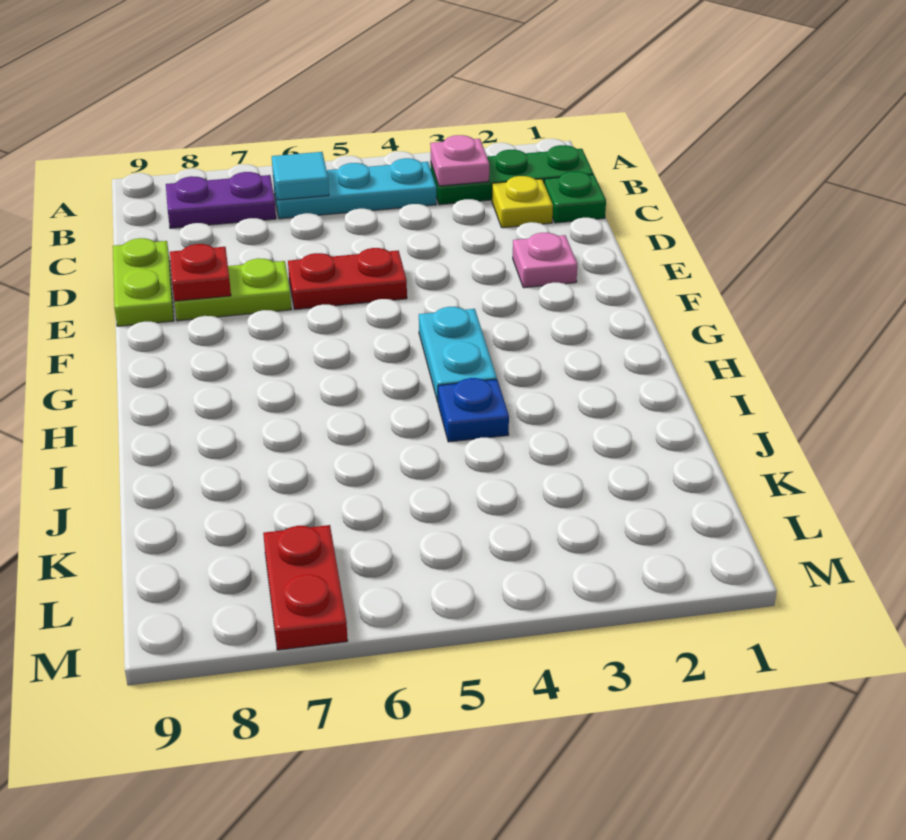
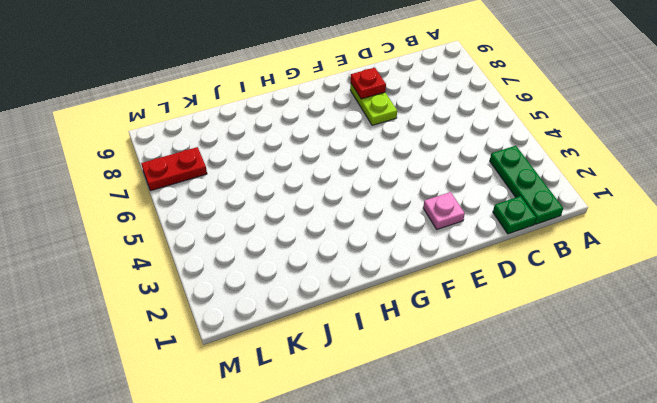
none -> cyan plate B4:B6 level 1
none -> purple plate B7:B8 level 1
none -> yellow plate C2 level 1

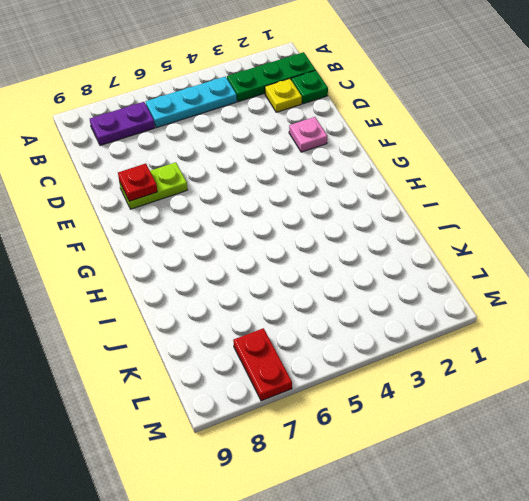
none -> lime plate D9:E9 level 1
none -> red plate E5:E6 level 1
none -> cyan plate G4:H4 level 1

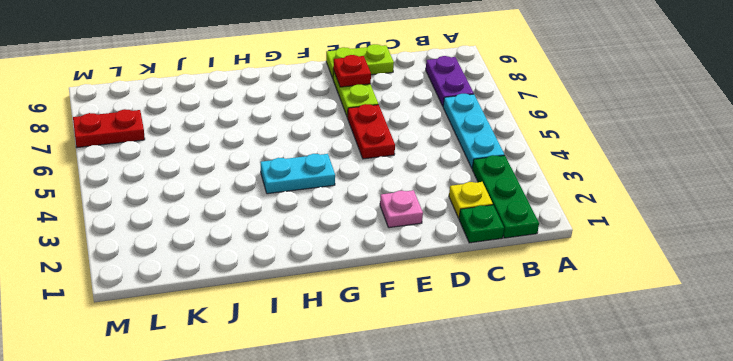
none -> blue plate I4 level 1
none -> pink plate B3 level 2
none -> cyan tile B6 level 2

